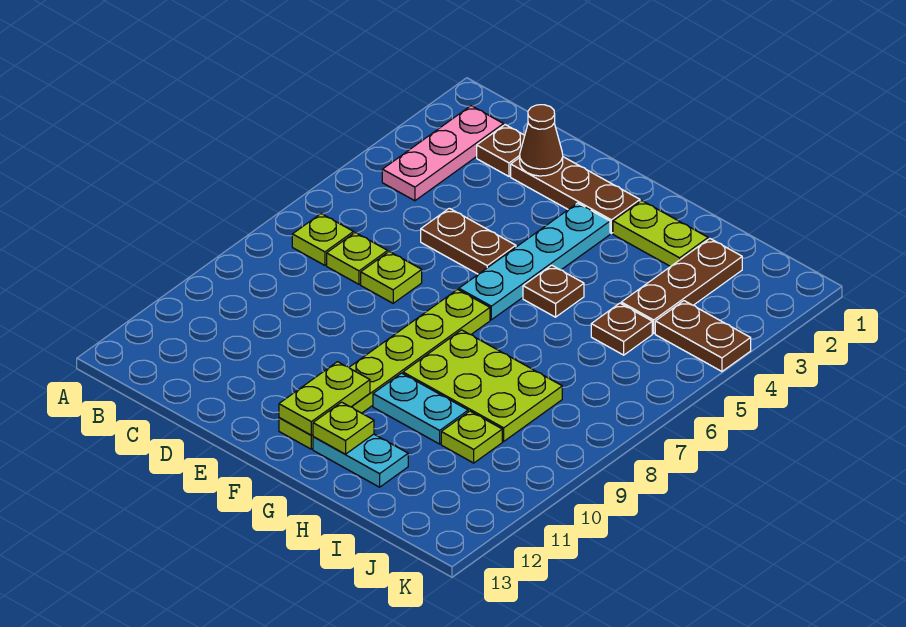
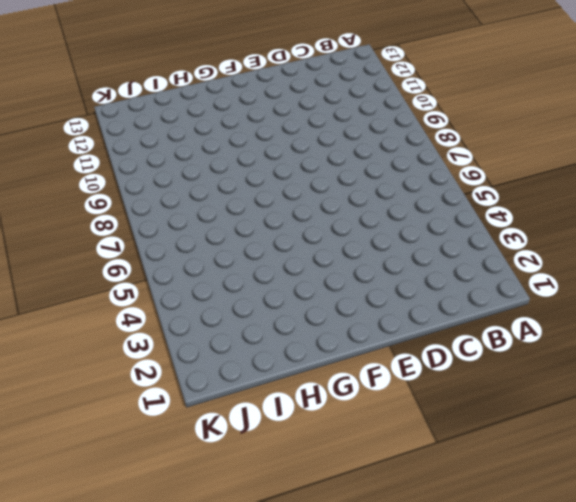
none -> pink plate B2:B4 level 1
none -> lime plate B7 level 1
none -> brown plate C2 level 1

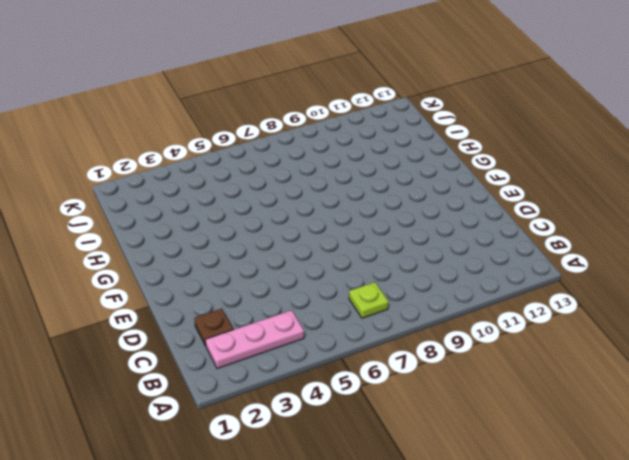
none -> lime plate C7 level 1
none -> brown plate D2:F2 level 1
none -> brown plate D5:E5 level 1

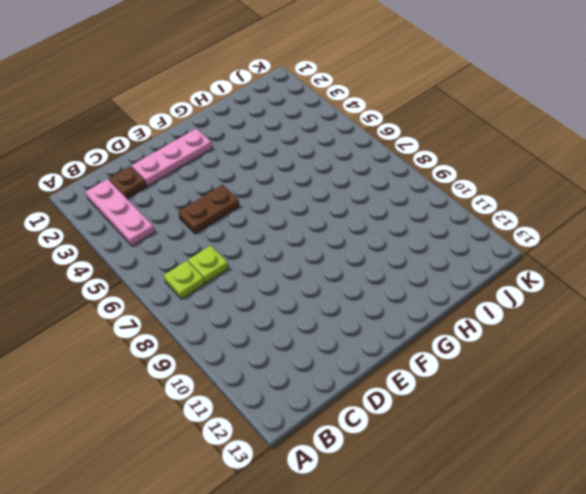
pink plate D2:F2 level 1 -> brown plate D2:F2 level 1
none -> lime plate D7 level 1
none -> cyan plate F3:F6 level 1
none -> lime plate F7:F12 level 1

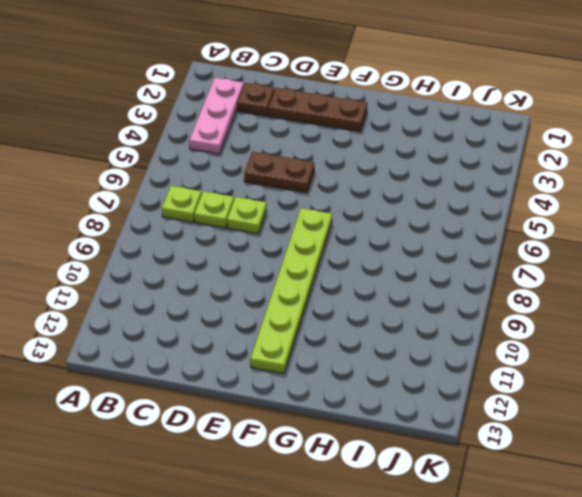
none -> cyan plate F3:F6 level 1
none -> lime plate G2:H2 level 1
none -> brown plate G5 level 1

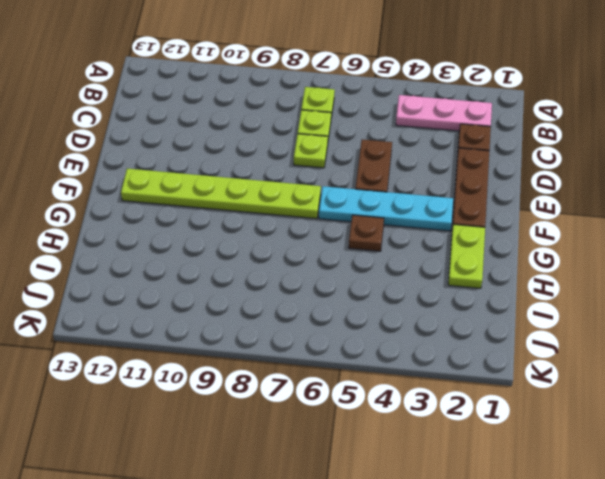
none -> lime plate G8:I9 level 1
none -> cyan plate G10:H10 level 1
none -> cyan plate G12:H12 level 1

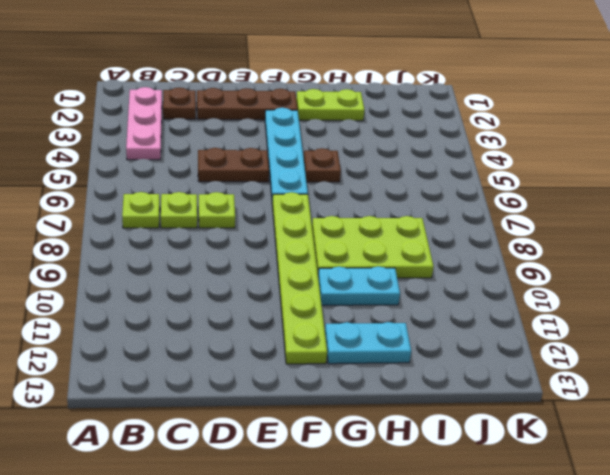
none -> brown plate I2:I4 level 1
none -> brown plate I5 level 1
none -> lime plate I10 level 1

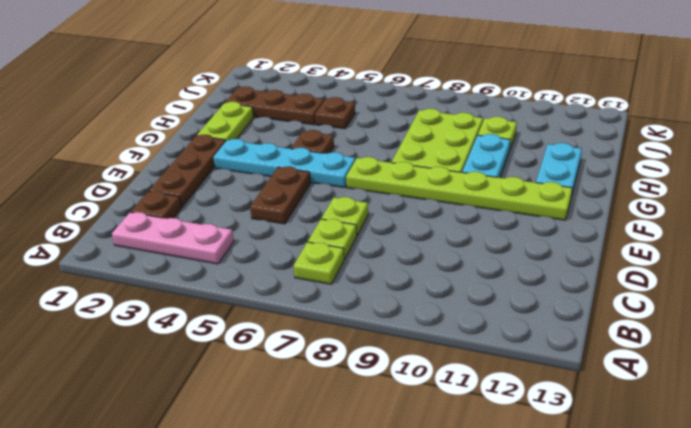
none -> brown plate J4:K4 level 1
none -> brown cone D2 level 2
none -> lime plate F11:F12 level 2

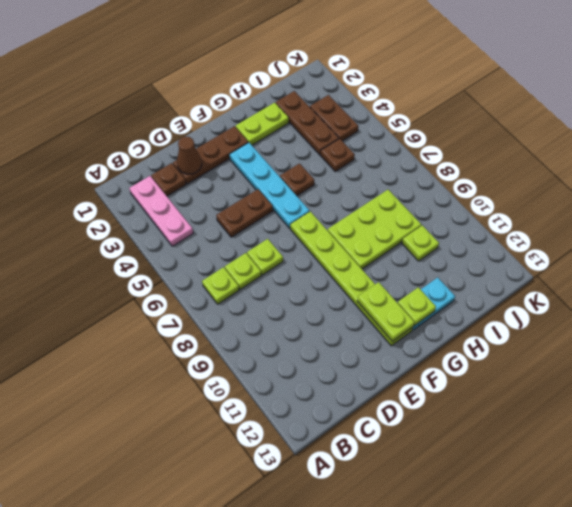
brown plate J3:J4 level 1 -> brown plate J4:K4 level 1
none -> cyan plate G10:H10 level 1

